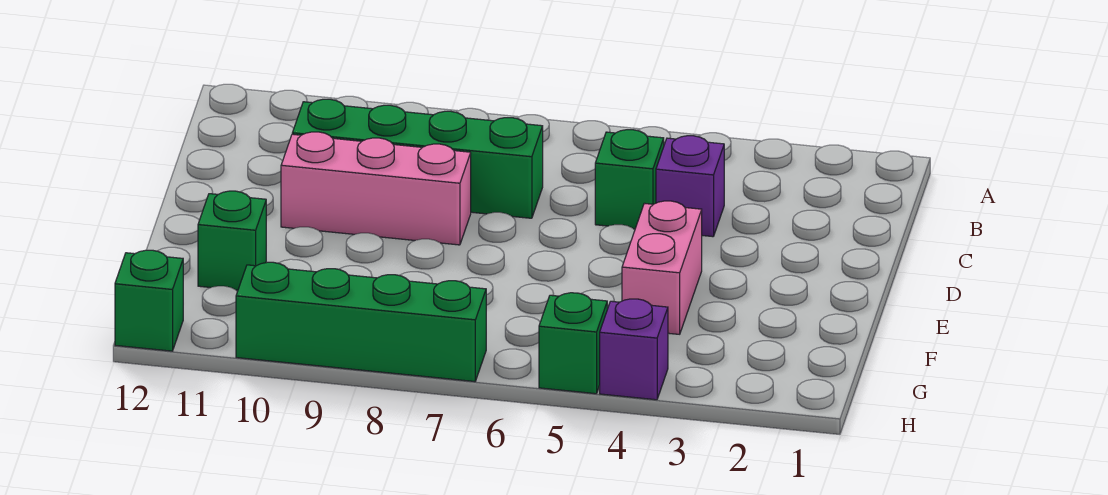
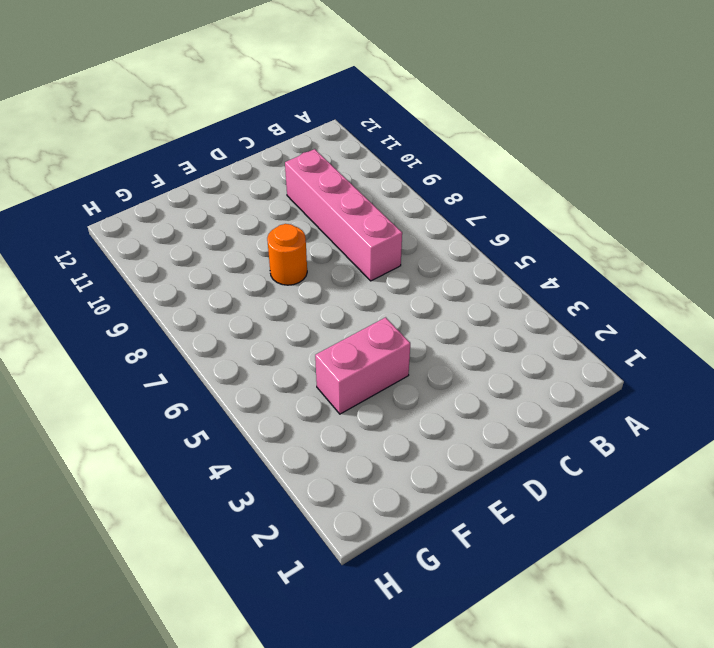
pink brick C7:C10 level 1 -> green brick C7:C10 level 1
orange round brick E8 level 1 -> none
none -> purple brick C4 level 1
none -> green brick C5 level 1

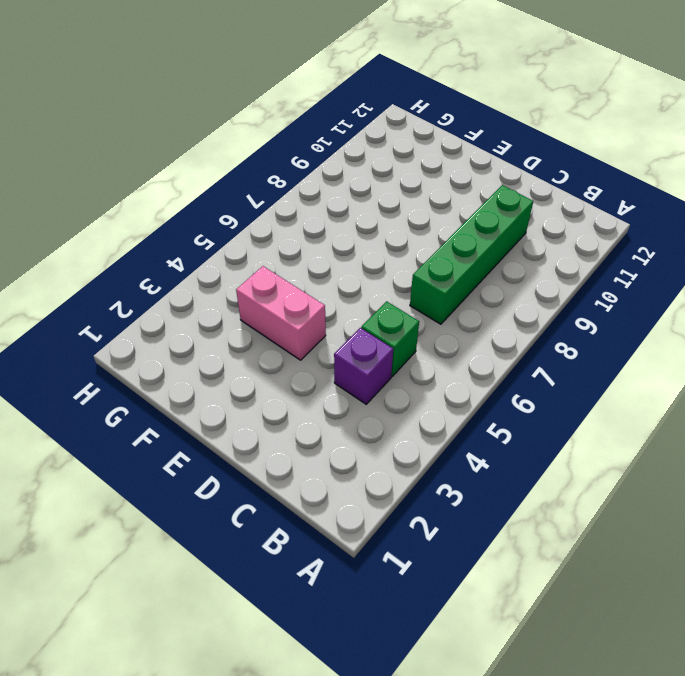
none -> pink brick D8:D10 level 1
none -> green brick F11 level 1

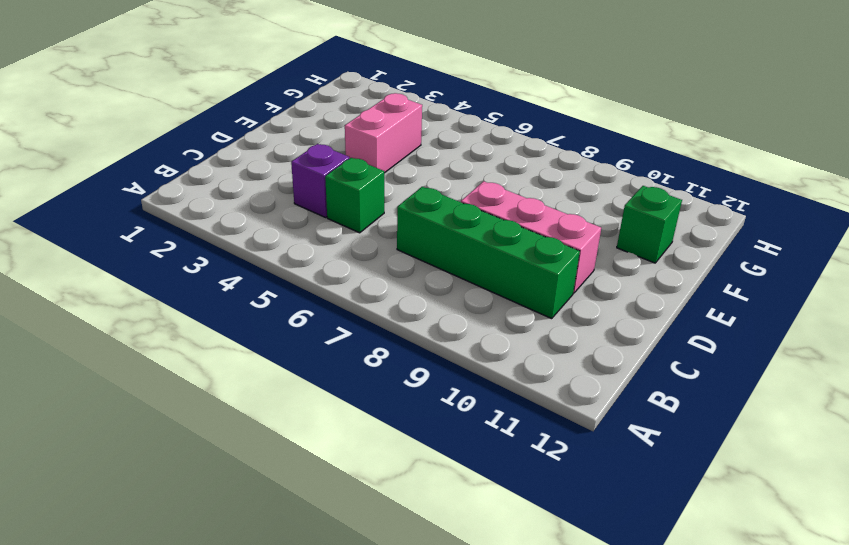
none -> purple brick H4 level 1
none -> green brick H5 level 1

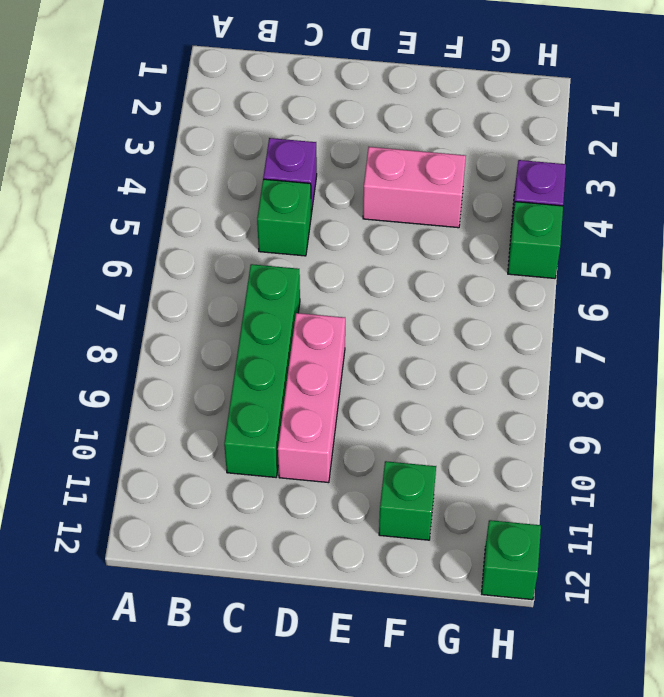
none -> green brick H7:H10 level 1

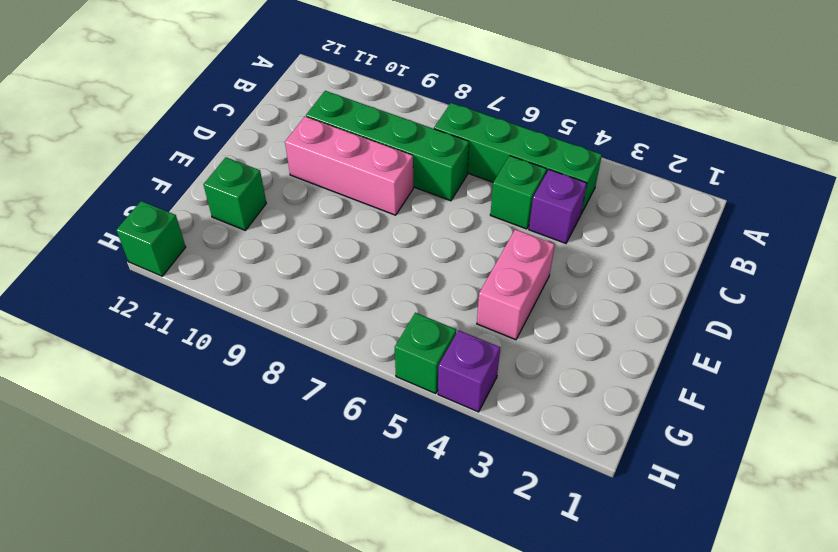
green brick B4:B7 level 1 -> green brick H7:H10 level 1

